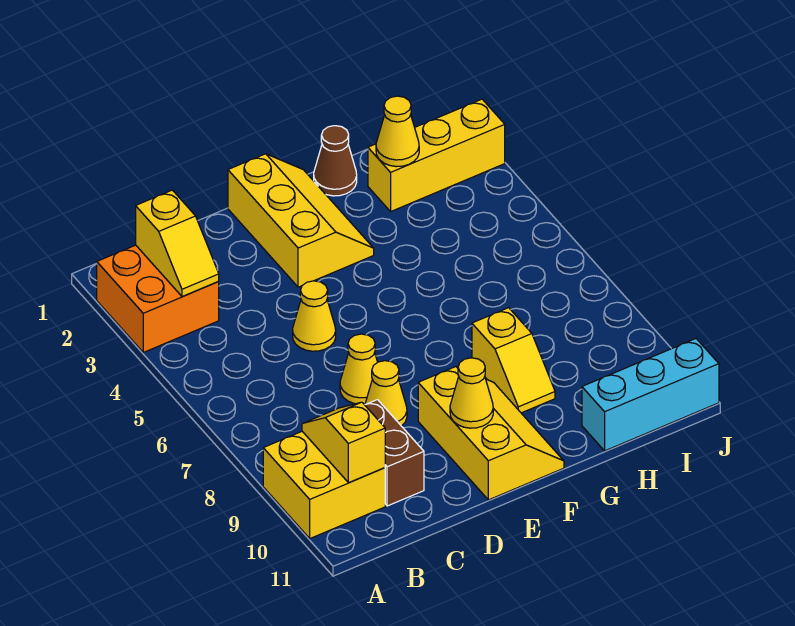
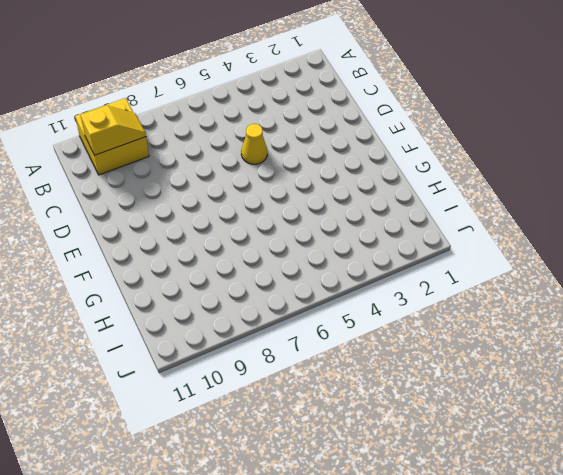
none -> orange brick A2:B3 level 1
none -> brown brick C9:C10 level 1
none -> yellow cone D7 level 1

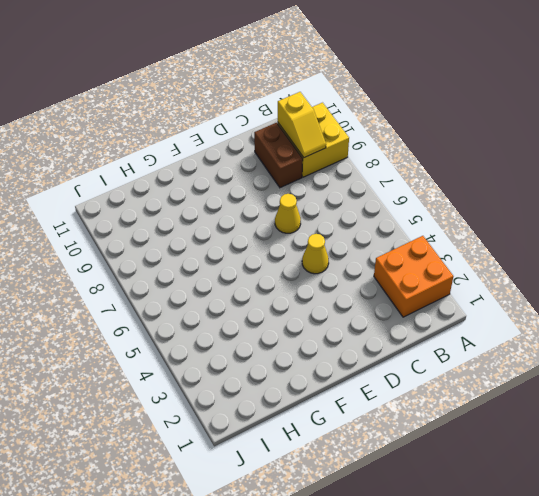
none -> yellow cone D8 level 1
none -> yellow slope E1:F3 level 1 top E
none -> yellow slope E9:F11 level 1 top E

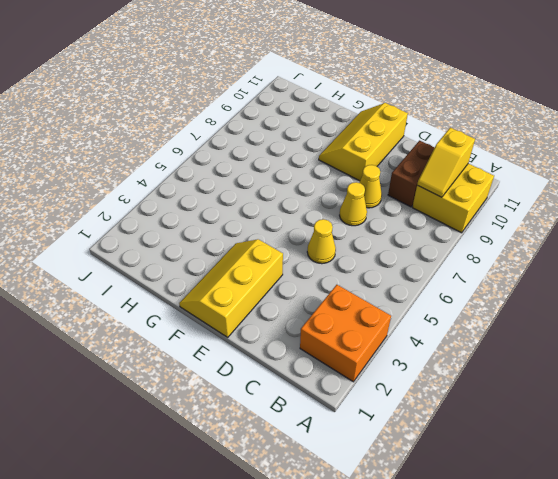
none -> brown cone G1 level 1
none -> yellow slope G8:G9 level 1 top 8
none -> yellow brick H2:J2 level 1

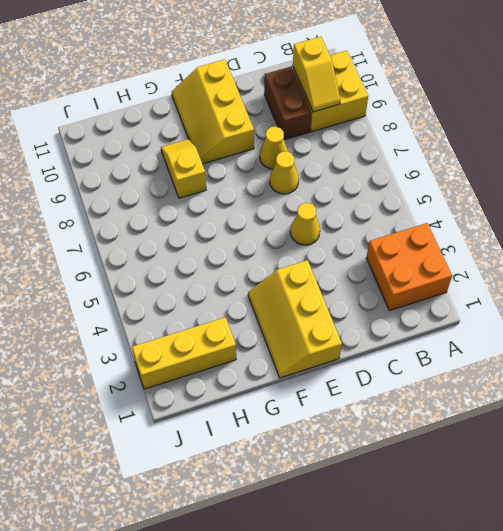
none -> brown cone G1 level 1
none -> cyan brick H11:J11 level 1
none -> yellow slope B2:B3 level 2 top 2

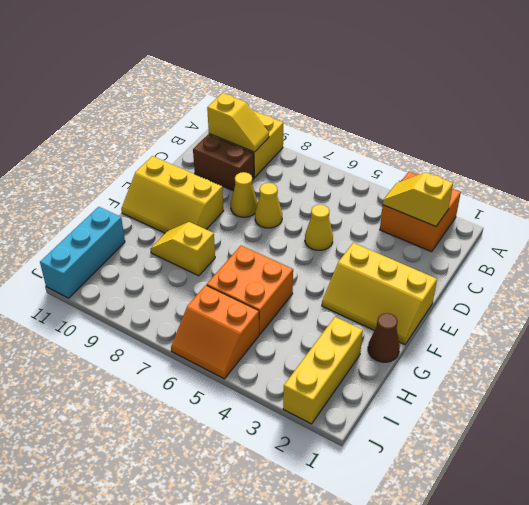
orange brick G5:H6 level 1 -> none
orange slope I5:J6 level 1 top I -> none
none -> yellow cone E10 level 2
none -> yellow cone H2 level 2

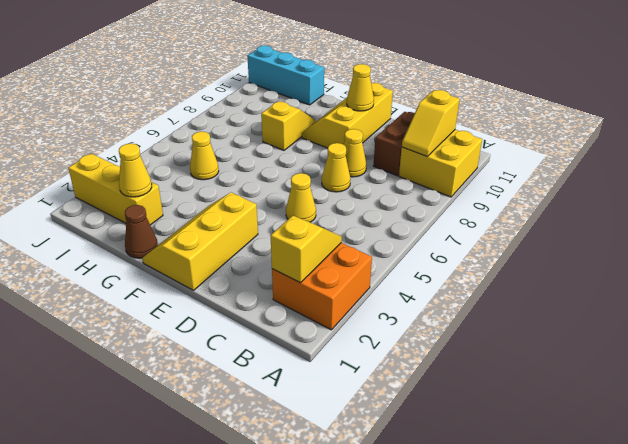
yellow cone H5 level 1 -> none

